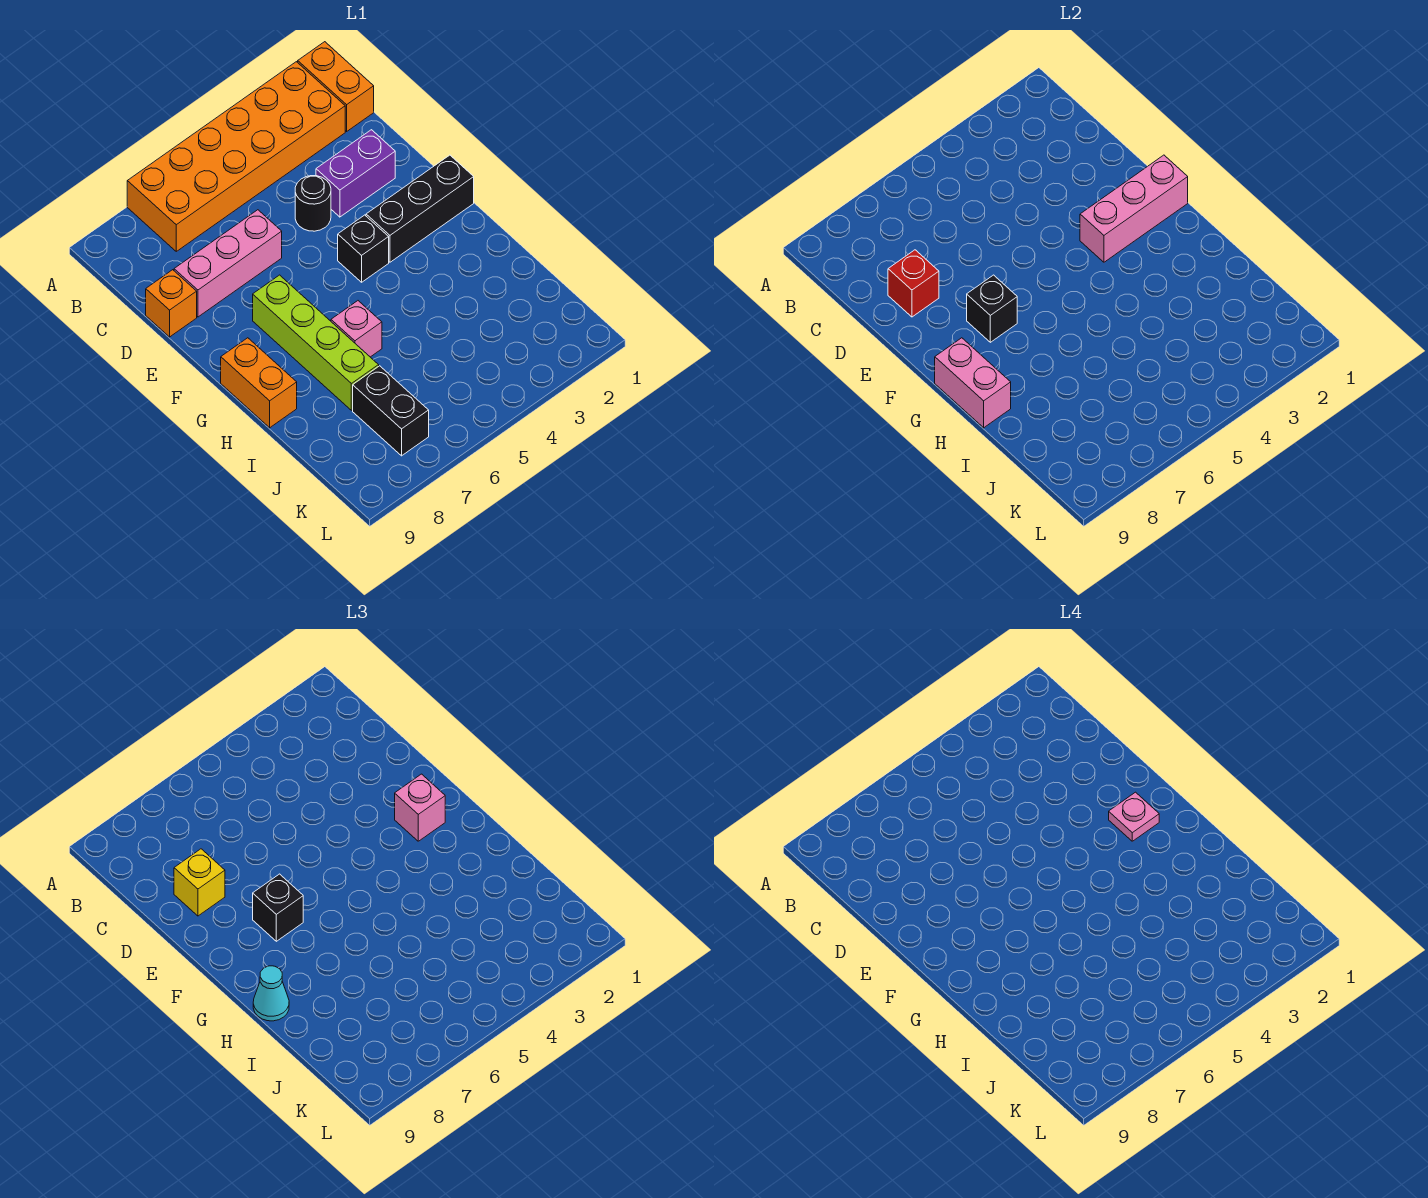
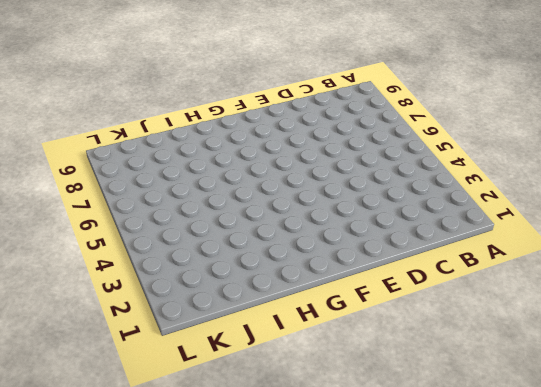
none -> orange brick A1:B1 level 1
none -> orange brick A2:B7 level 1
none -> purple brick D2:D3 level 1

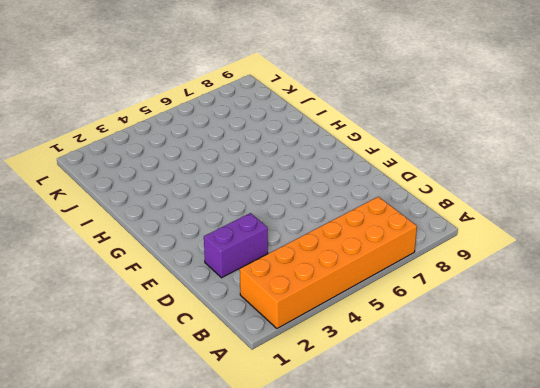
none -> orange brick A1:B1 level 1
none -> black round brick D4 level 1
none -> pink brick D6:D8 level 1

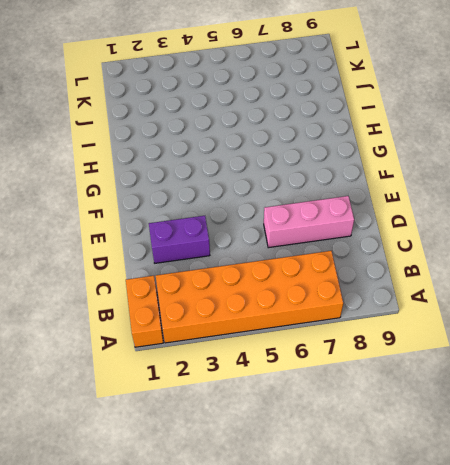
none -> black round brick D4 level 1
none -> orange brick D9 level 1
none -> black brick F1:F3 level 1

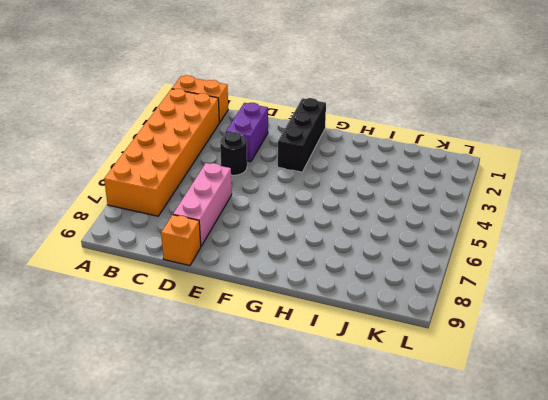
none -> black brick F4 level 1
none -> lime brick F7:I7 level 1
none -> orange brick G9:H9 level 1

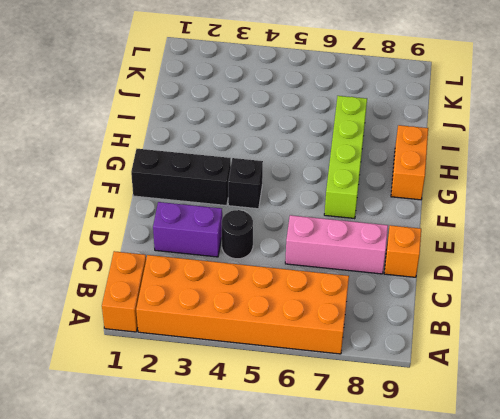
none -> pink brick H6 level 1
none -> black brick J7:K7 level 1
none -> red brick D8 level 2

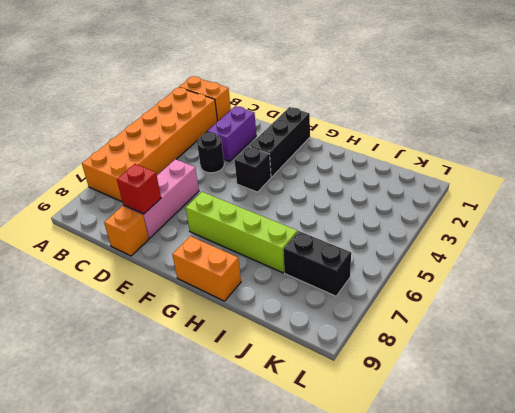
none -> pink brick H6 level 1
none -> pink brick F1:F3 level 2
none -> black brick F7 level 2

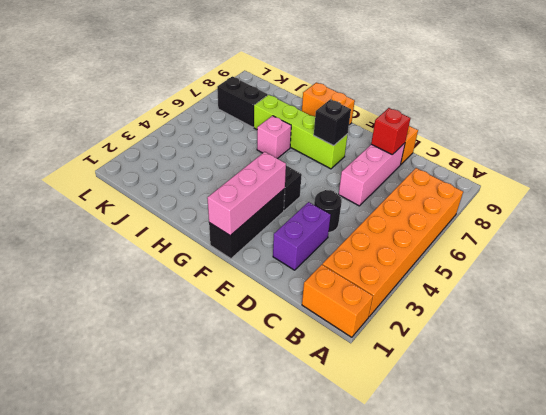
none -> pink brick G9:H9 level 2
none -> yellow brick D8 level 3
none -> pink brick F2 level 3

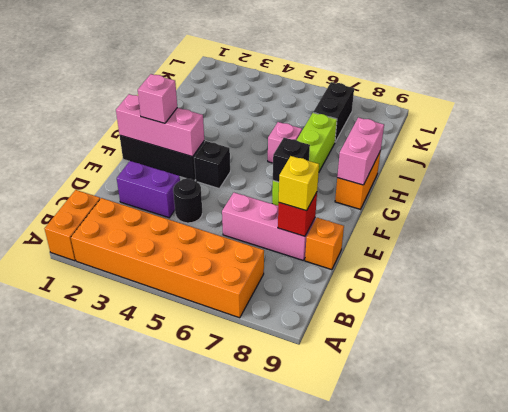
none -> black brick F7 level 3
none -> cyan cone H9 level 3
none -> pink plate F2 level 4

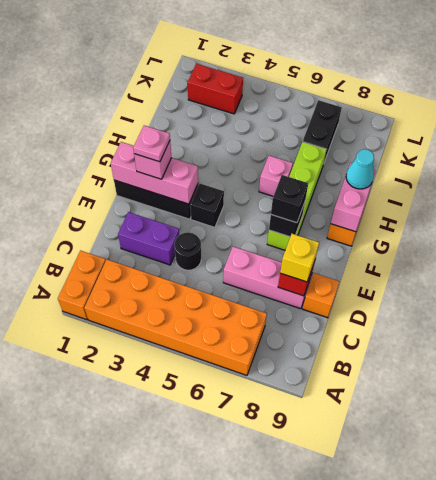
red brick K2:K3 level 1 -> none

